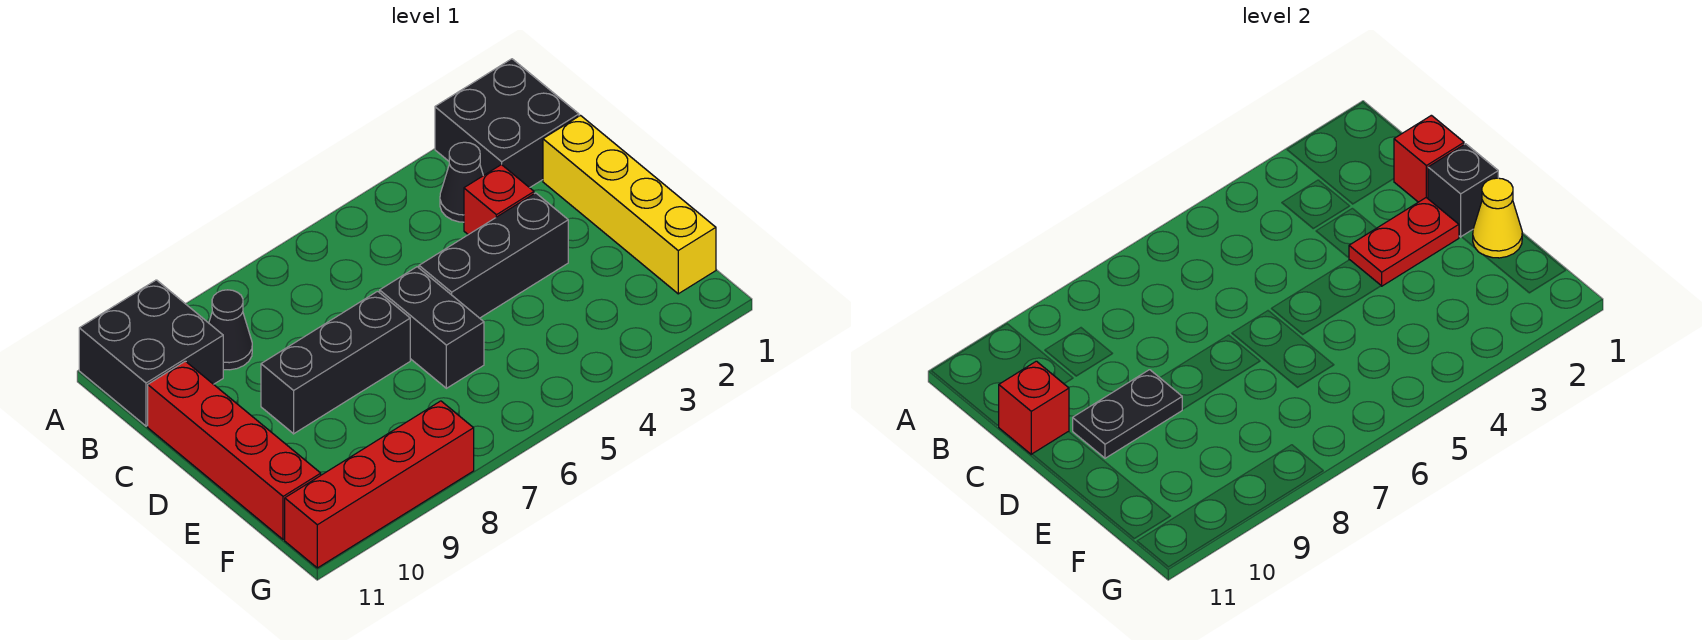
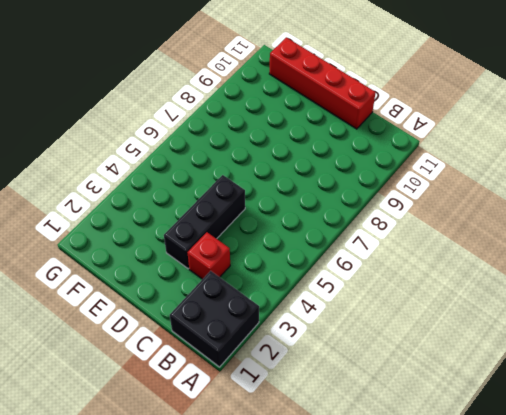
none -> black brick A10:B11 level 1
none -> black cone B3 level 1
none -> black cone B9 level 1

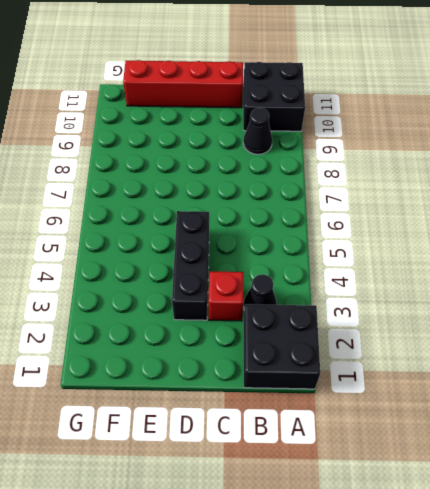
none -> yellow brick C1:F1 level 1
none -> black brick D6:E6 level 1
none -> black brick D7:D9 level 1

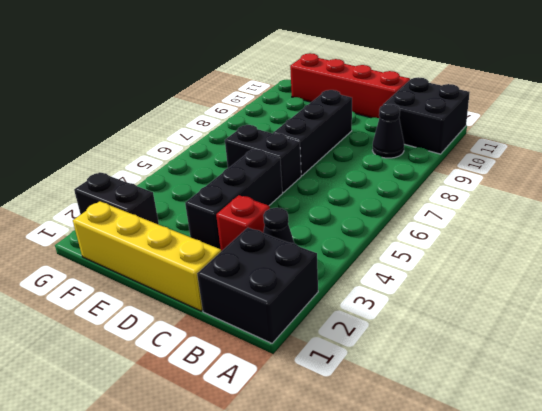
black brick F2:G2 level 1 -> none
none -> red brick G8:G11 level 1
none -> red brick C1 level 2
none -> red brick C11 level 2

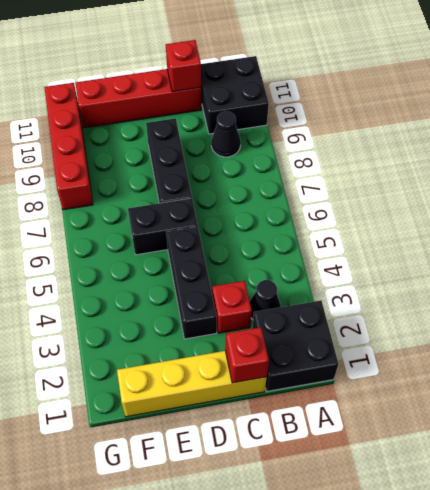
none -> black brick D1 level 2
none -> red plate D2:D3 level 2
none -> black plate D9:D10 level 2

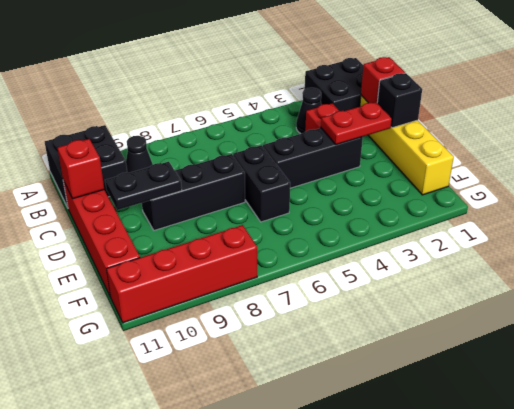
none -> yellow cone E1 level 2

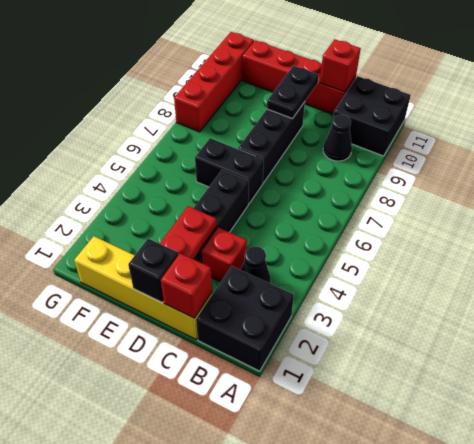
none -> yellow cone E1 level 2

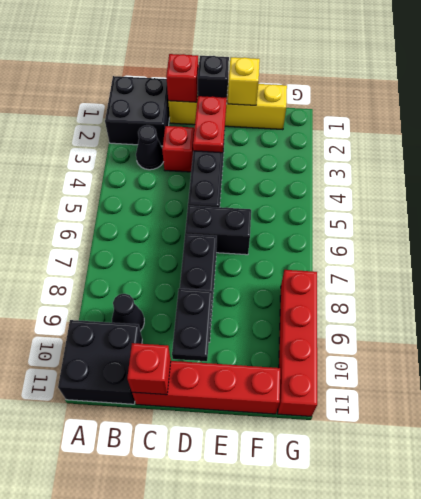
yellow brick E1 level 2 -> yellow cone E1 level 2

